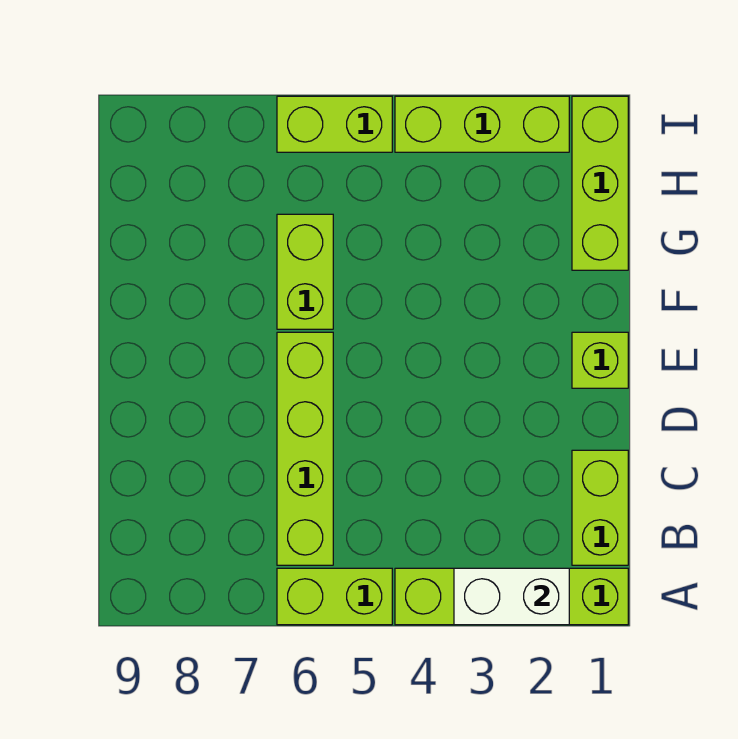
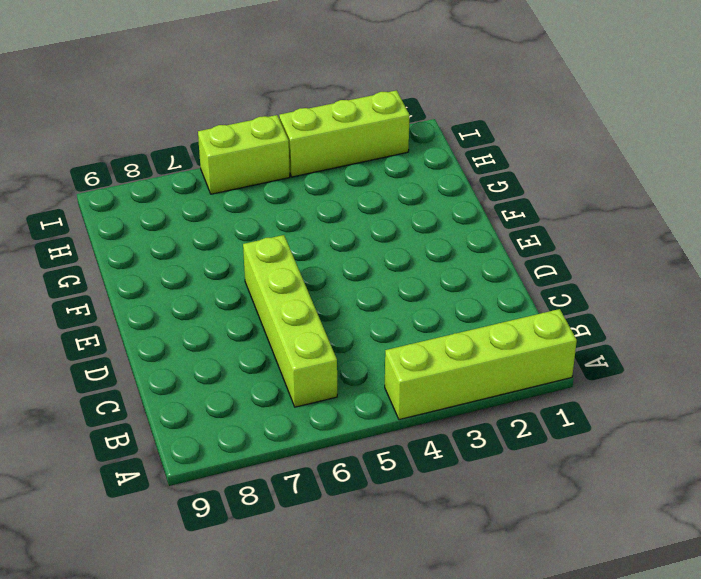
none -> lime brick A5:A6 level 1
none -> lime brick B1:C1 level 1

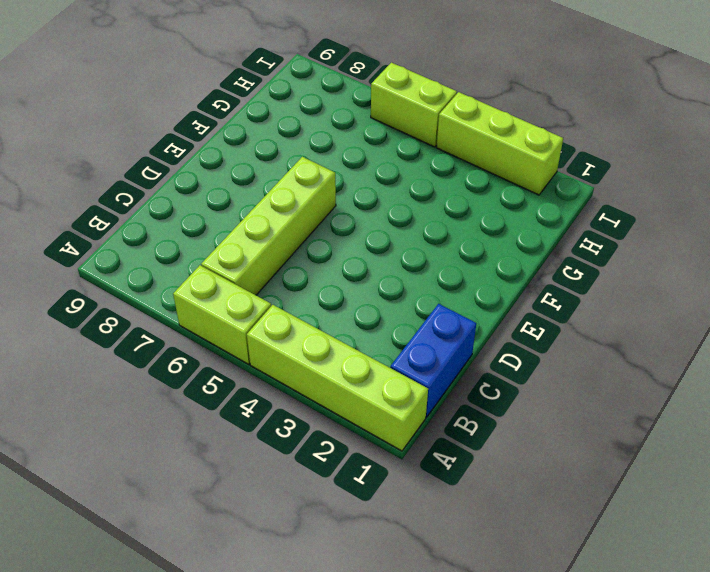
blue brick B1:C1 level 1 -> lime brick B1:C1 level 1
none -> lime brick E1 level 1
none -> lime brick F6:G6 level 1

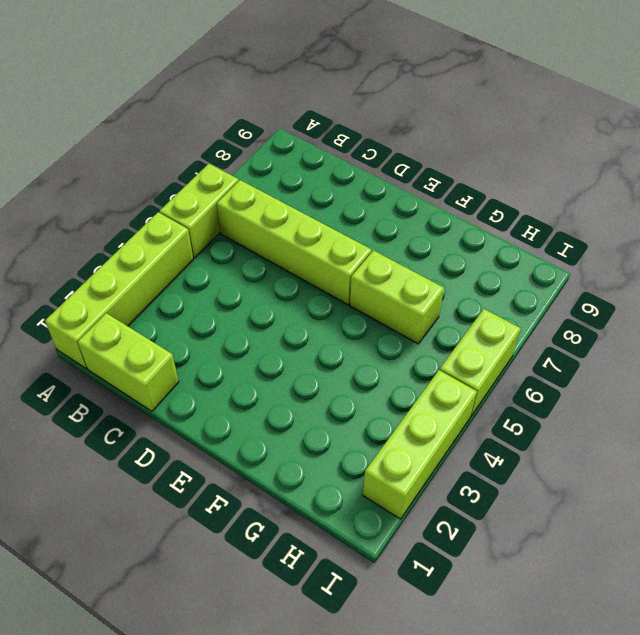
none -> lime brick E1 level 1
none -> lime brick G1:I1 level 1

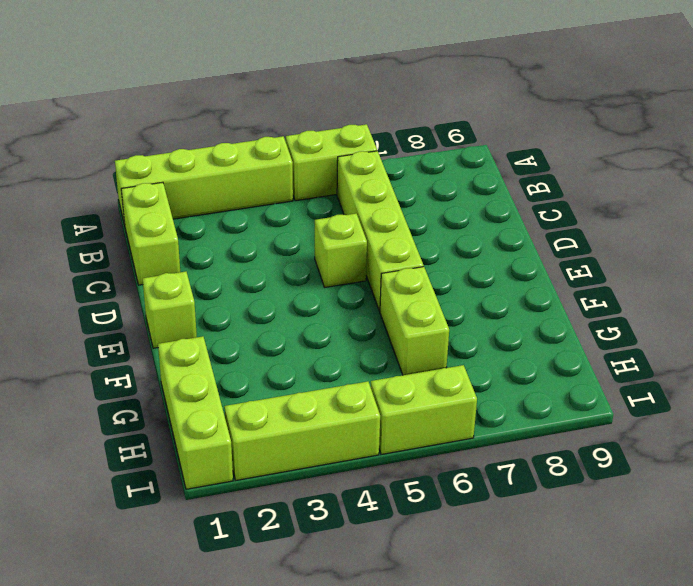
lime brick D5 level 1 -> none
none -> white brick A2:A3 level 2

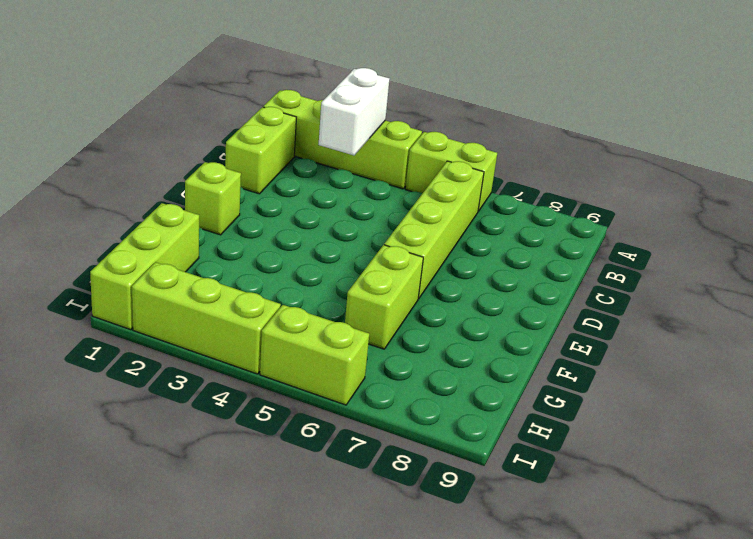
white brick A3:B3 level 2 -> white brick A2:A3 level 2

